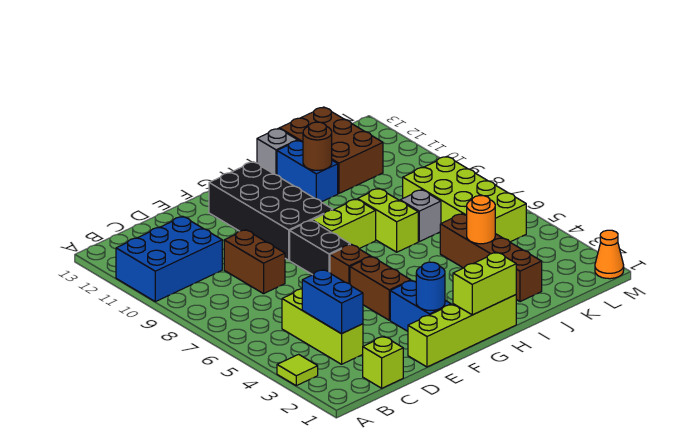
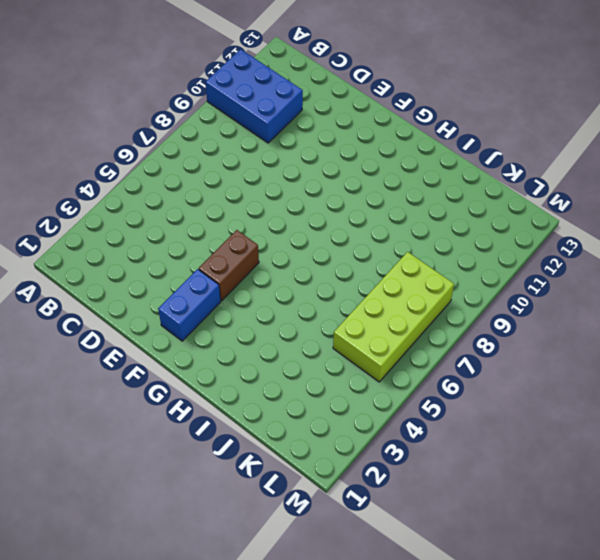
none -> lime tile A3 level 1
none -> lime brick C1 level 1
none -> lime brick C3:C5 level 1

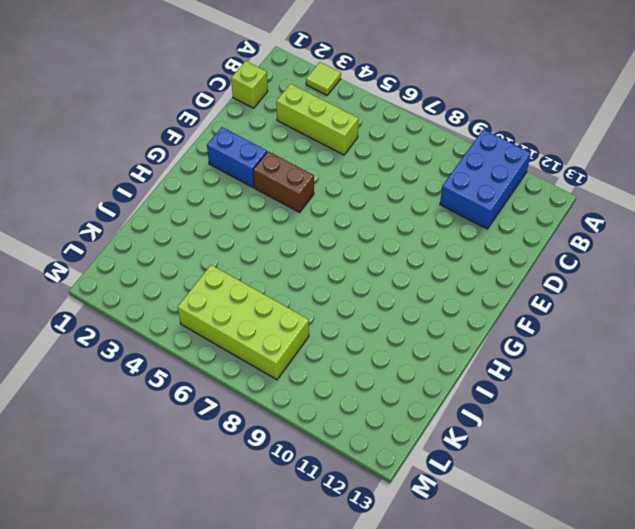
none -> brown brick D8:D9 level 1
none -> lime brick E1:H1 level 1
none -> brown brick F6 level 1

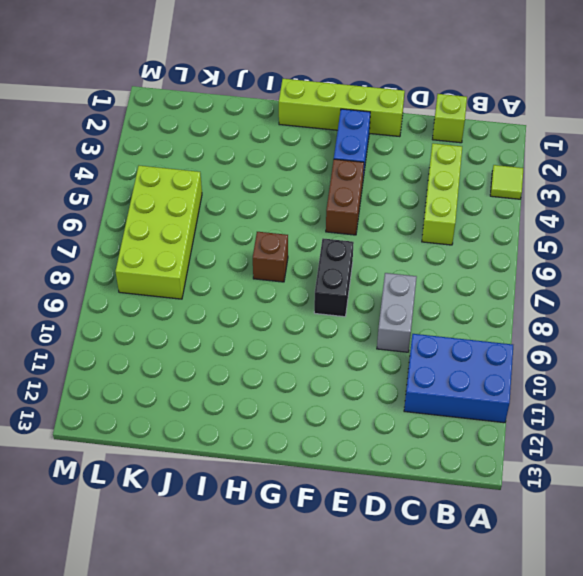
grey brick D8:D9 level 1 -> brown brick D8:D9 level 1
brown brick H7 level 1 -> brown brick F6 level 1
none -> black brick F9:G12 level 1
none -> lime brick G8:H8 level 1
none -> lime brick I7:I8 level 1

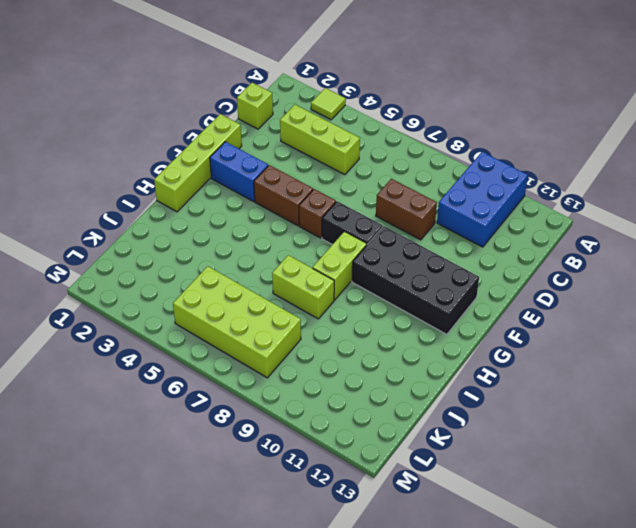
none -> blue brick I11:I12 level 1
none -> grey brick I13 level 1
none -> brown brick J2:J5 level 1

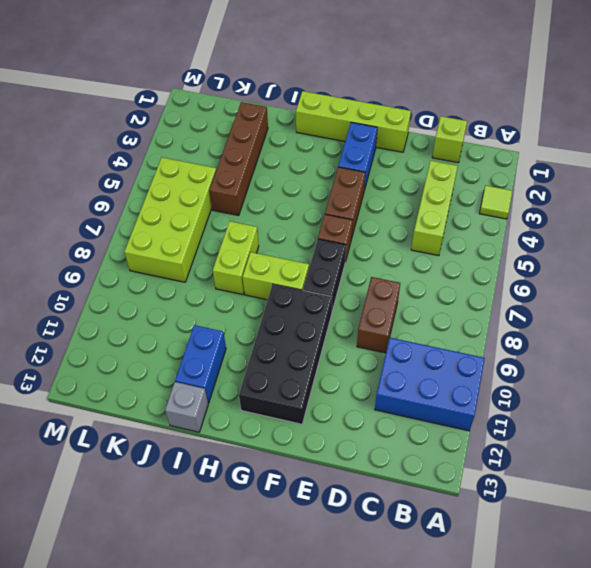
none -> grey brick J7 level 1
none -> brown brick J11:K13 level 1
none -> orange cone M1 level 1

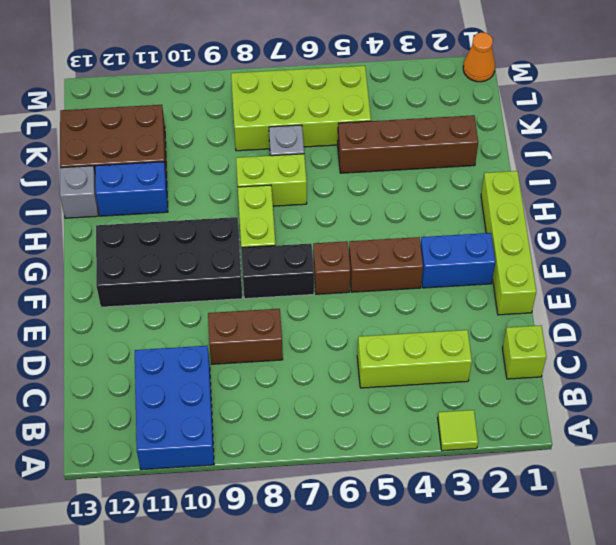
none -> blue brick C3:C4 level 2
none -> blue round brick F2 level 2
none -> lime brick G1:H1 level 2

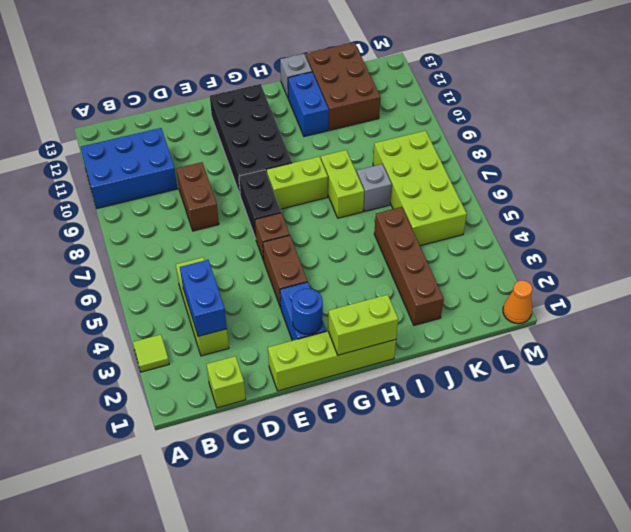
none -> brown round brick I11 level 2
none -> orange round brick J4 level 2

